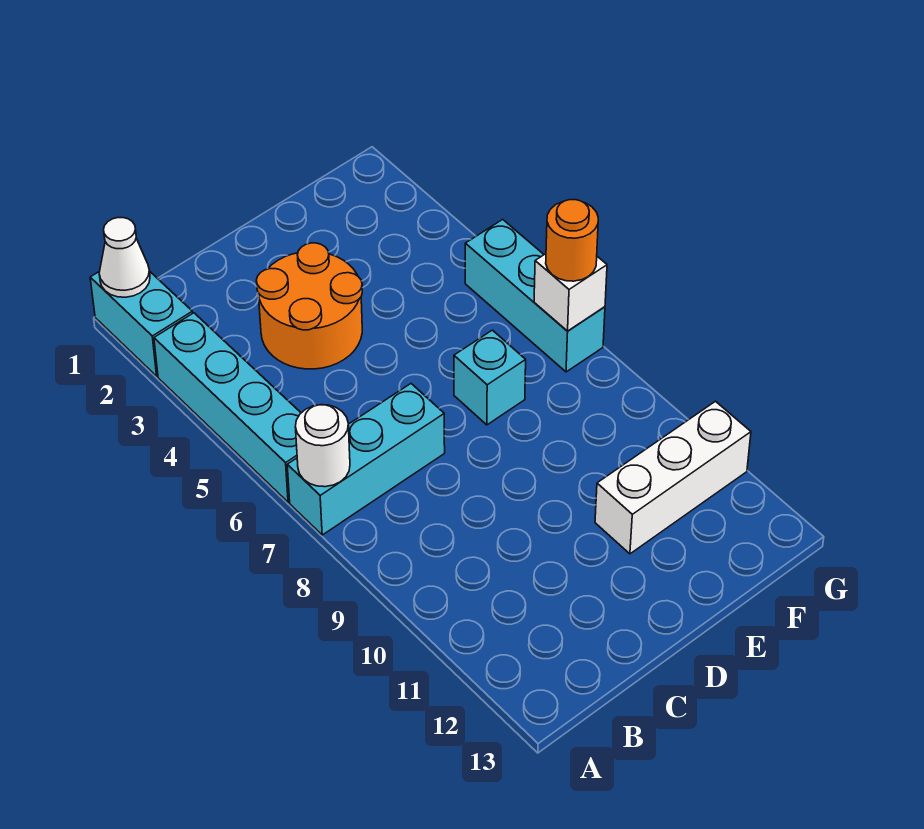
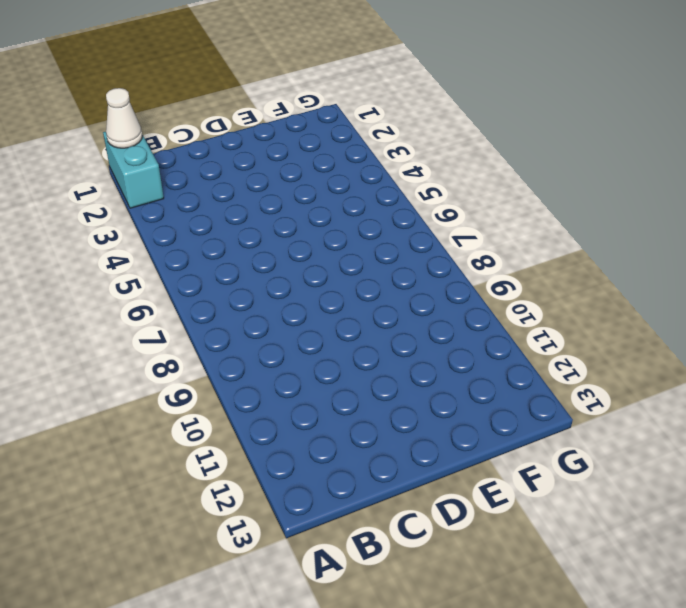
none -> cyan brick A3:A6 level 1
none -> cyan brick A7:C7 level 1

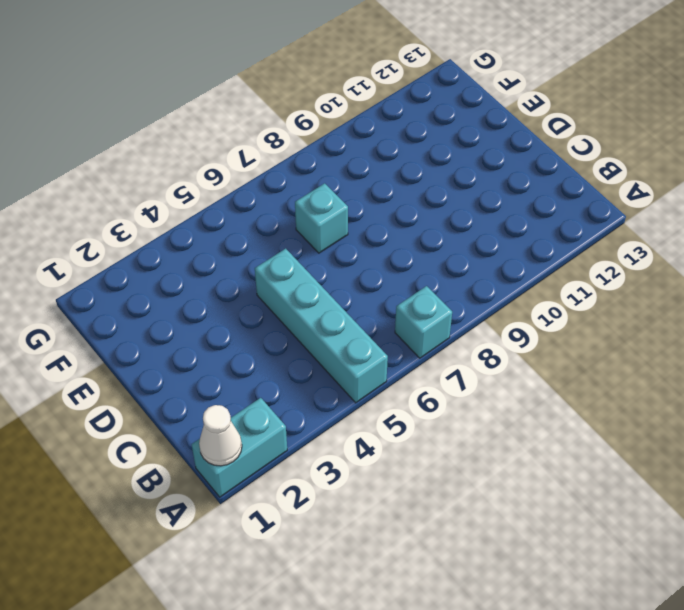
cyan brick A5:D5 level 1 -> cyan brick A3:A6 level 1
cyan brick A7 level 1 -> cyan brick A7:C7 level 1
none -> orange round brick C3:D4 level 1
none -> white brick E11:G11 level 1

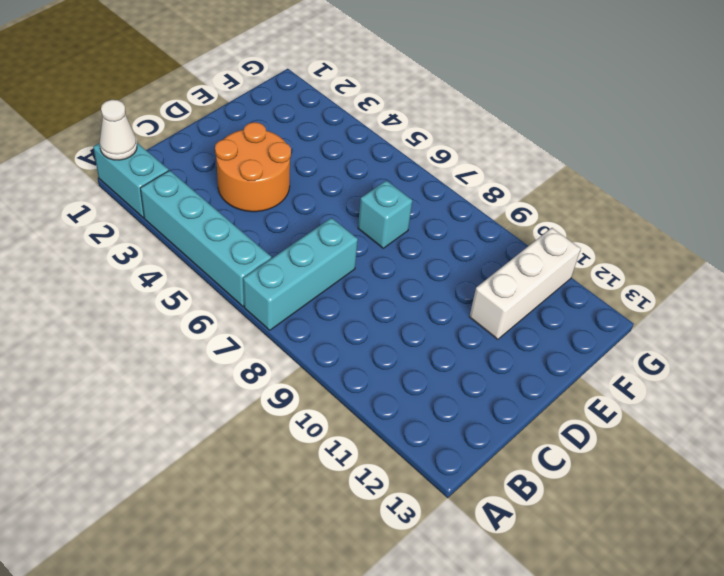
none -> cyan brick G5:G7 level 1
none -> white round brick A7 level 2

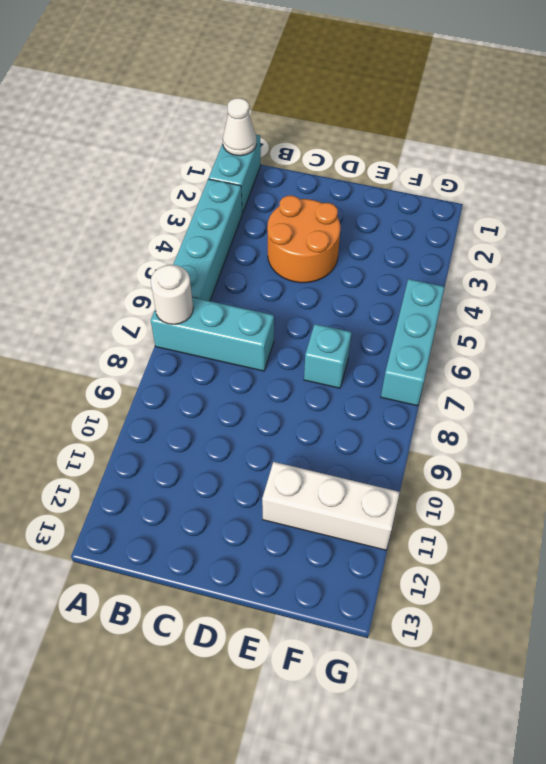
none -> white brick G7 level 2
none -> orange round brick G7 level 3

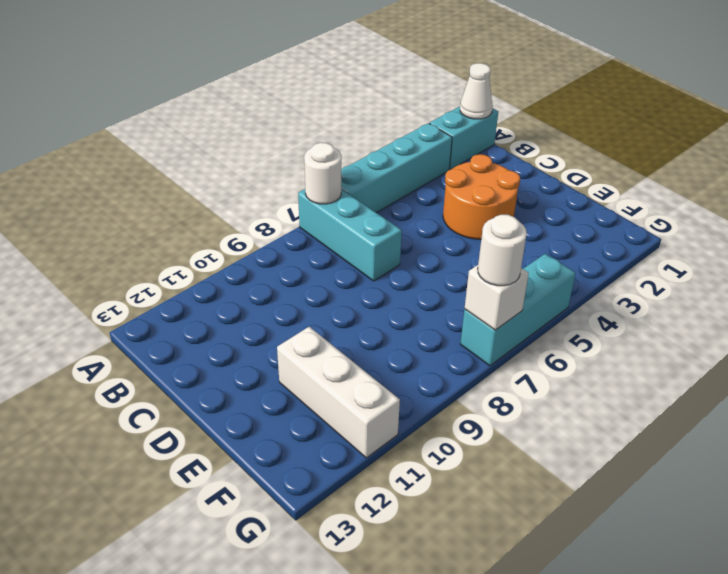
white round brick G7 level 3 -> orange round brick G7 level 3
none -> cyan brick E7 level 1

